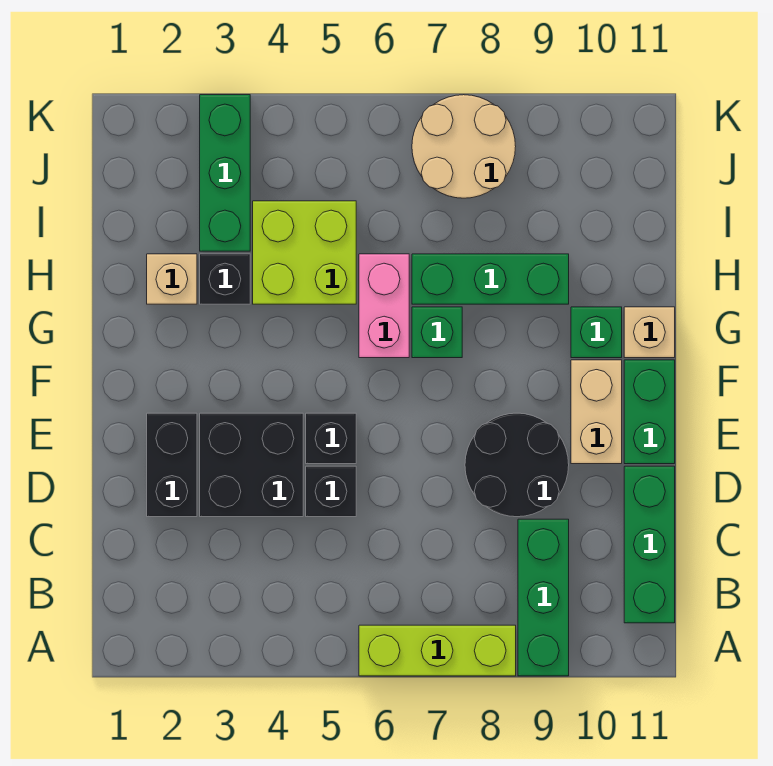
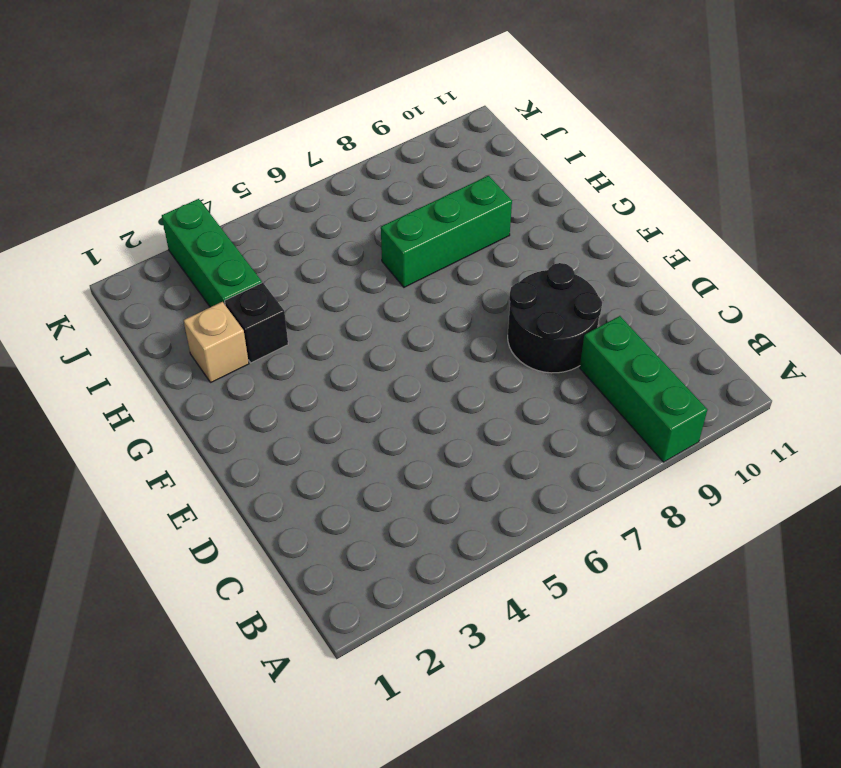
none -> lime brick A6:A8 level 1
none -> green brick B11:D11 level 1
none -> black brick D2:E2 level 1

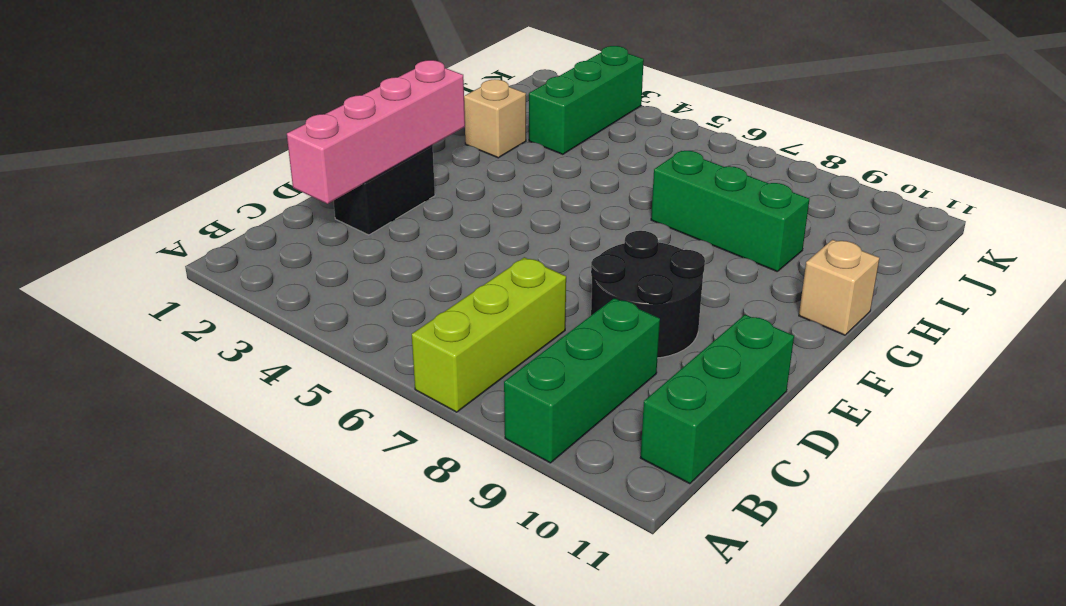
lime brick A7:C7 level 1 -> lime brick A6:A8 level 1
pink brick C2:F2 level 2 -> none
none -> black brick D3:E4 level 1
none -> black brick D5 level 1
none -> black brick E5 level 1

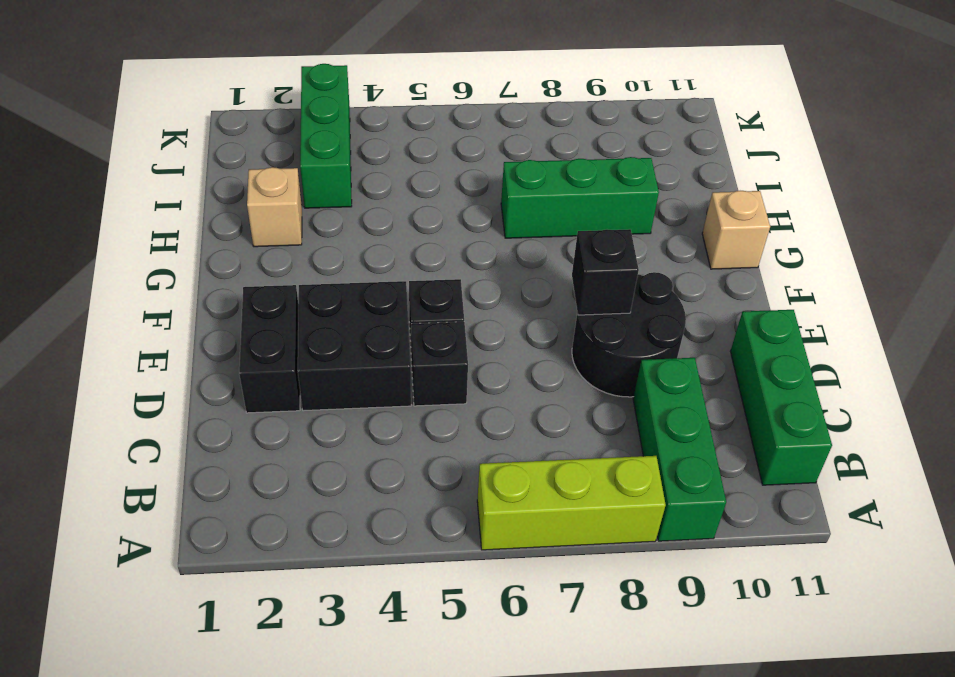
black brick E8 level 2 -> black brick H3 level 1
none -> tan brick E10:F10 level 1
none -> green brick E11:F11 level 1
none -> pink brick G6:H6 level 1

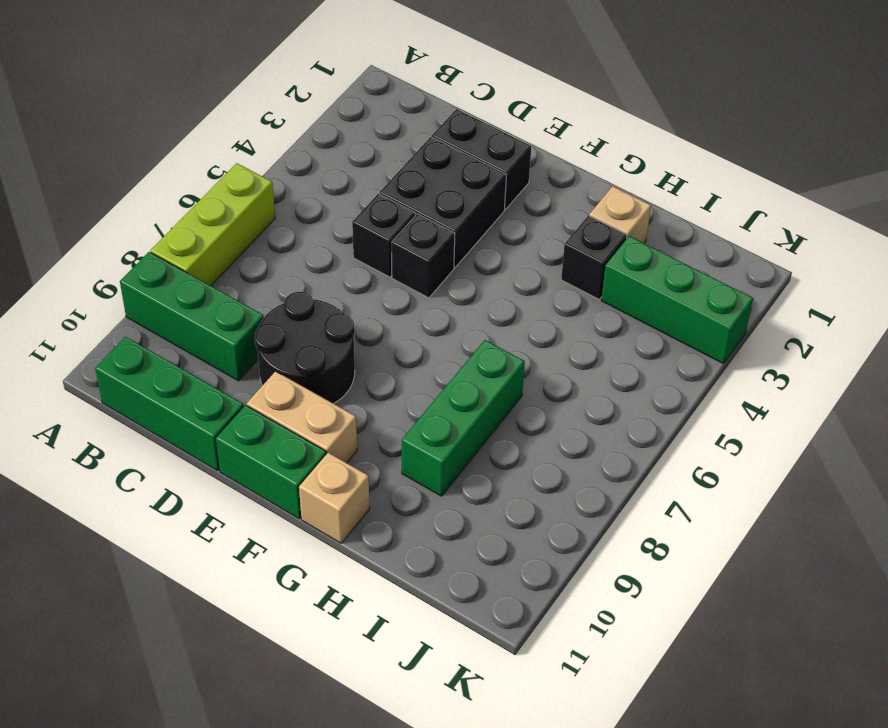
none -> pink brick G6:H6 level 1
none -> green brick G7 level 1
none -> green brick G10 level 1

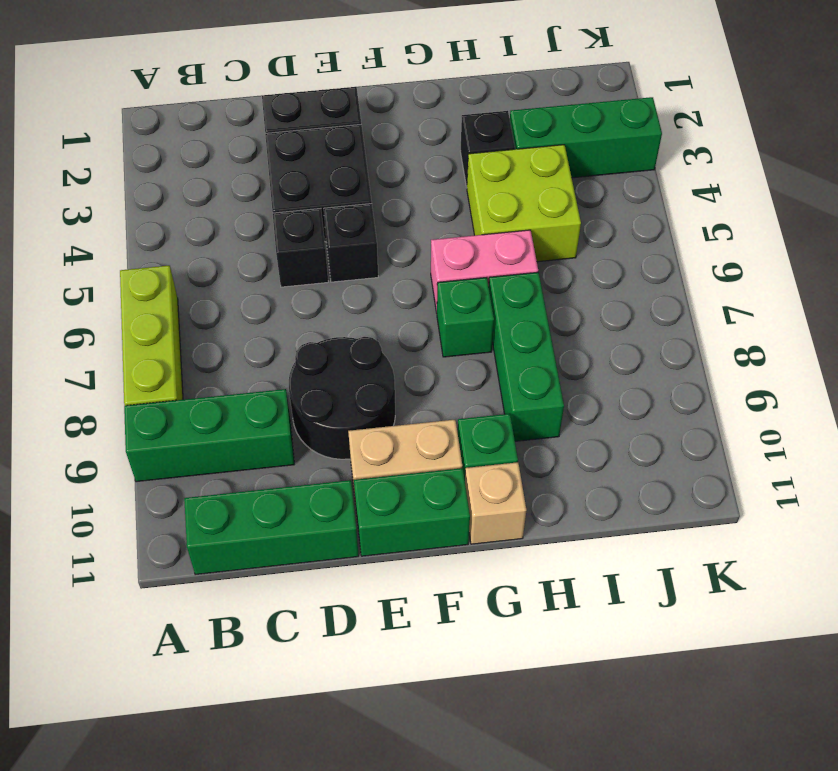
none -> tan brick H2 level 1
none -> tan round brick J7:K8 level 1

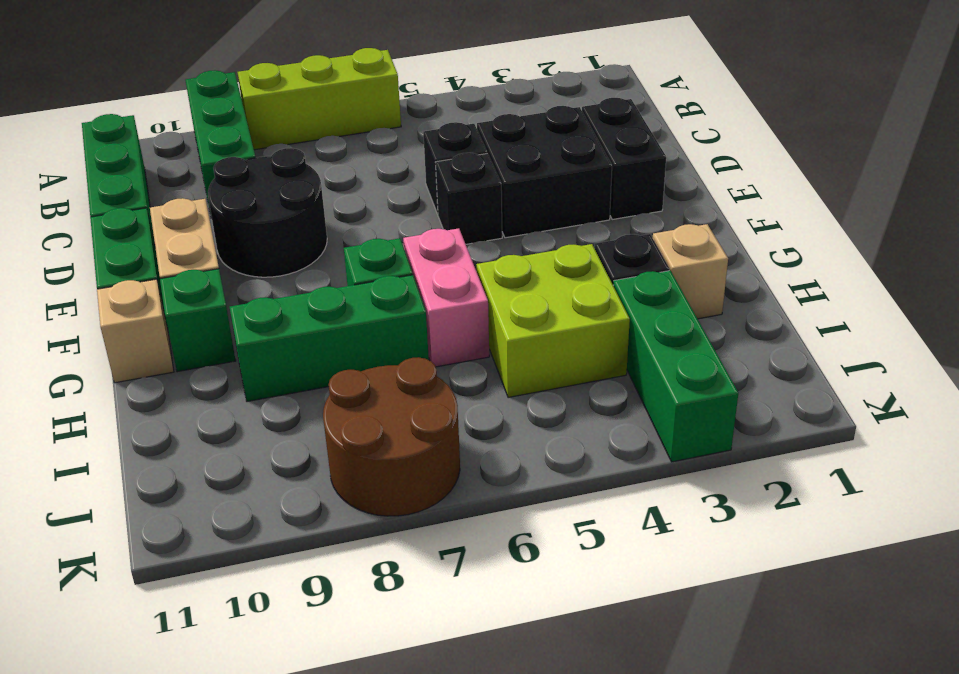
brown round brick J7:K8 level 1 -> tan round brick J7:K8 level 1

